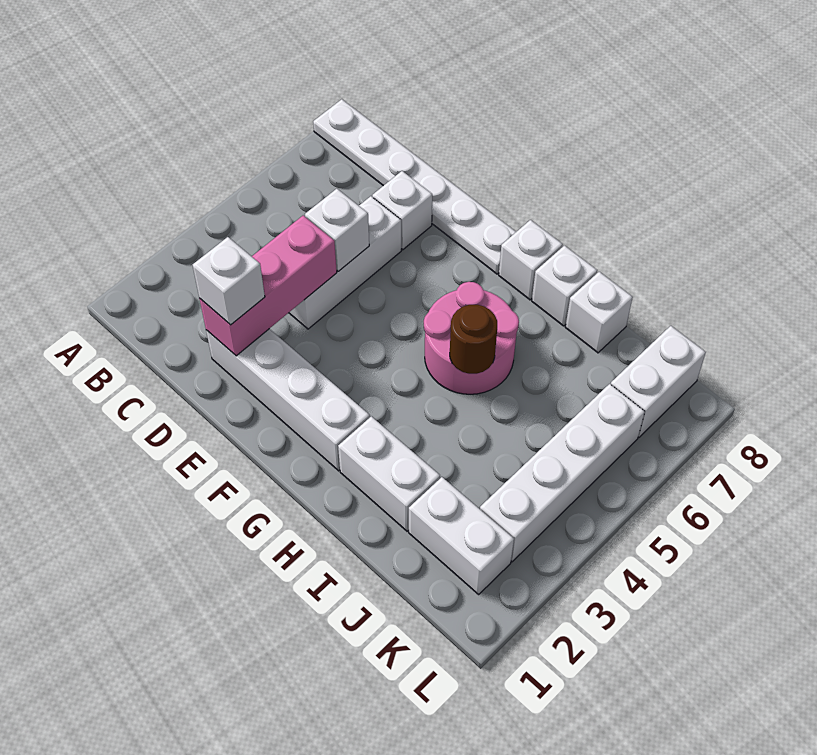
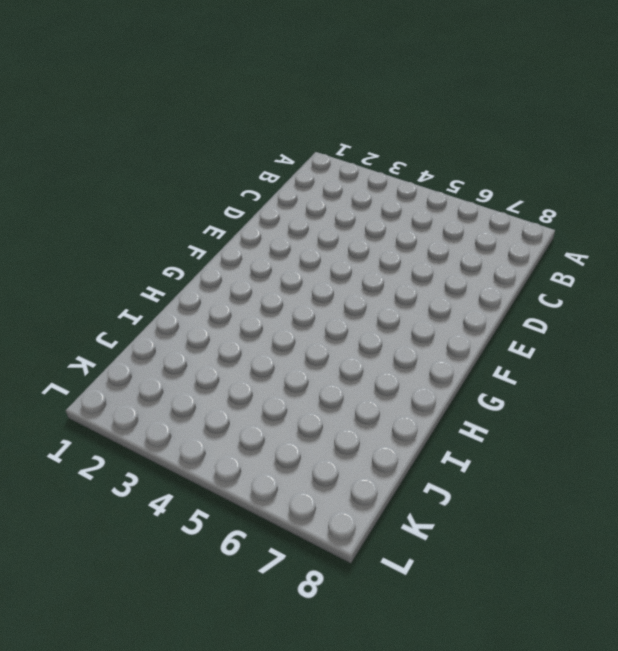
none -> white plate A8:F8 level 1
none -> white brick D2:G2 level 1
none -> white brick D4:D6 level 1

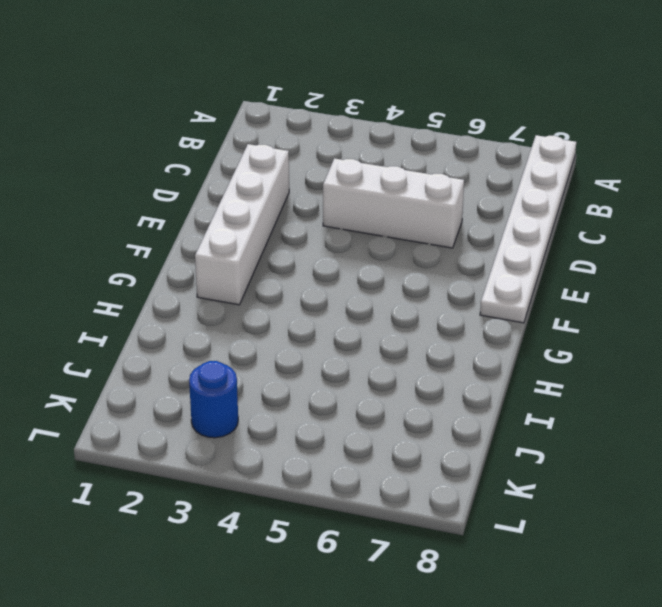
blue round brick K3 level 1 -> white brick K3:K6 level 1
none -> white brick D7 level 1
none -> pink round brick G5:H6 level 1
none -> white brick G8 level 1

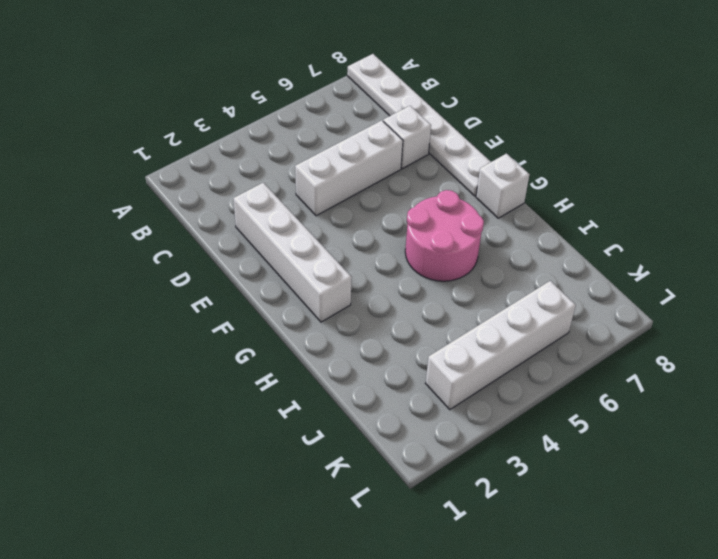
none -> white brick H2:I2 level 1
none -> white brick H8 level 1
none -> white brick I8 level 1

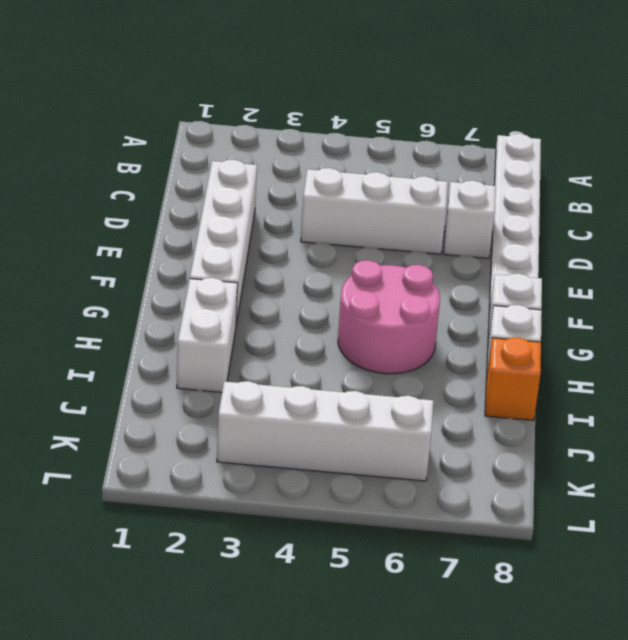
orange brick I8 level 1 -> white brick I8 level 1
none -> white brick J2:K2 level 1
none -> white brick K7:K8 level 1
none -> pink brick D2:D4 level 2

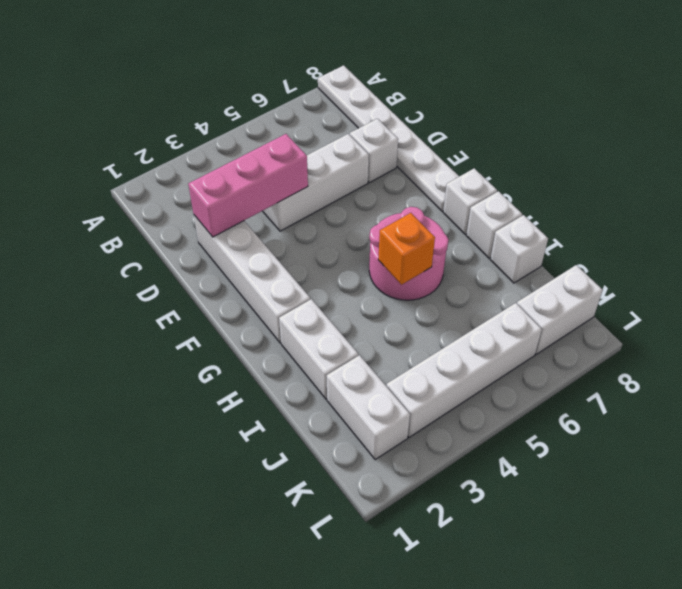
orange brick H5 level 2 -> brown round brick H5 level 2
none -> white brick D5 level 2
none -> white brick D2 level 3

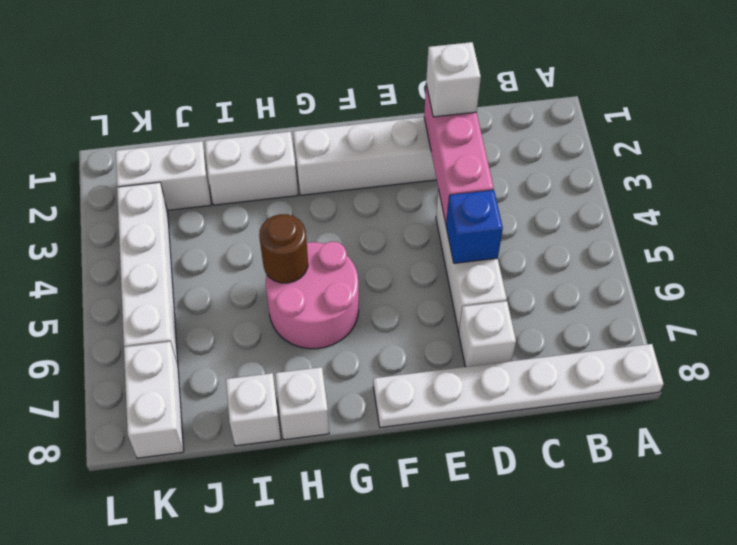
blue brick D5 level 2 -> white brick D5 level 2
none -> white brick G8 level 1

